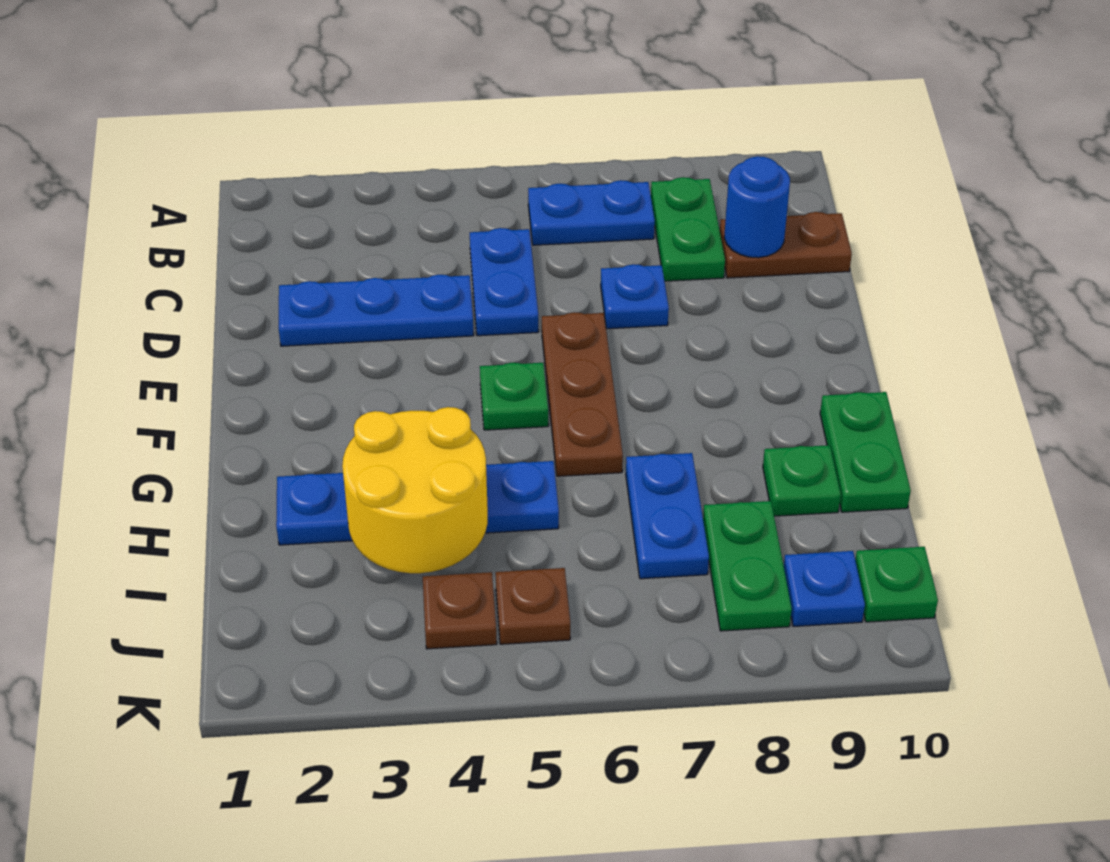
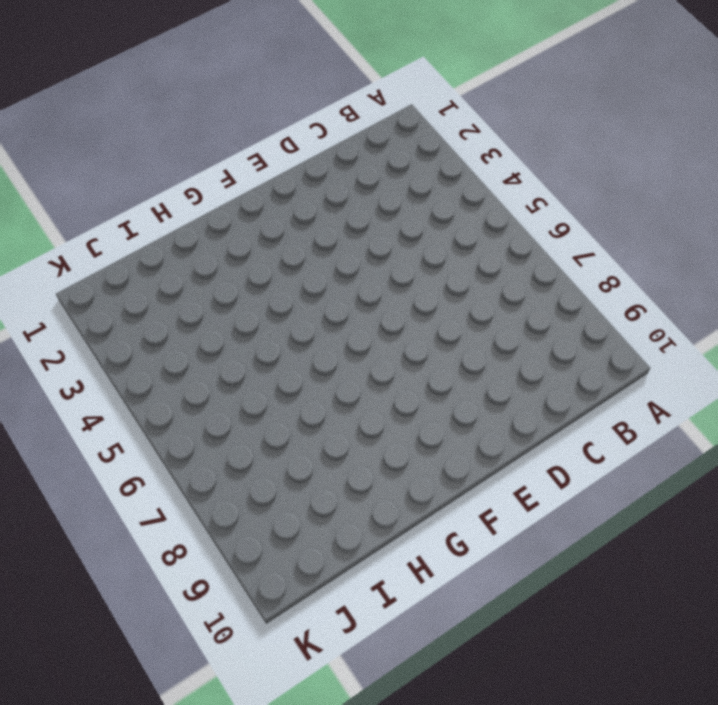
none -> blue plate B6:B7 level 1
none -> green plate B8:C8 level 1
none -> blue plate C5:D5 level 1

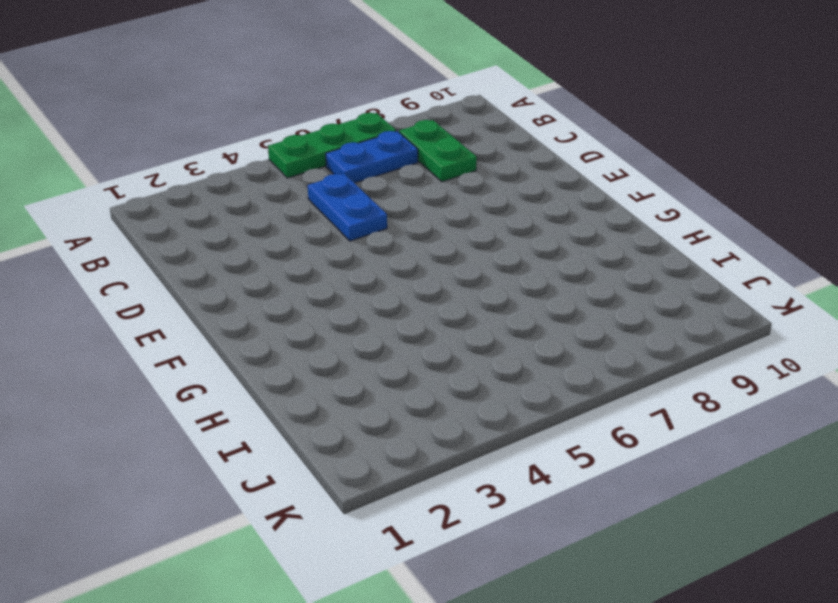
green plate A5:A7 level 1 -> none
none -> brown plate C9:C10 level 1
none -> blue plate D2:D4 level 1
none -> blue plate D7 level 1

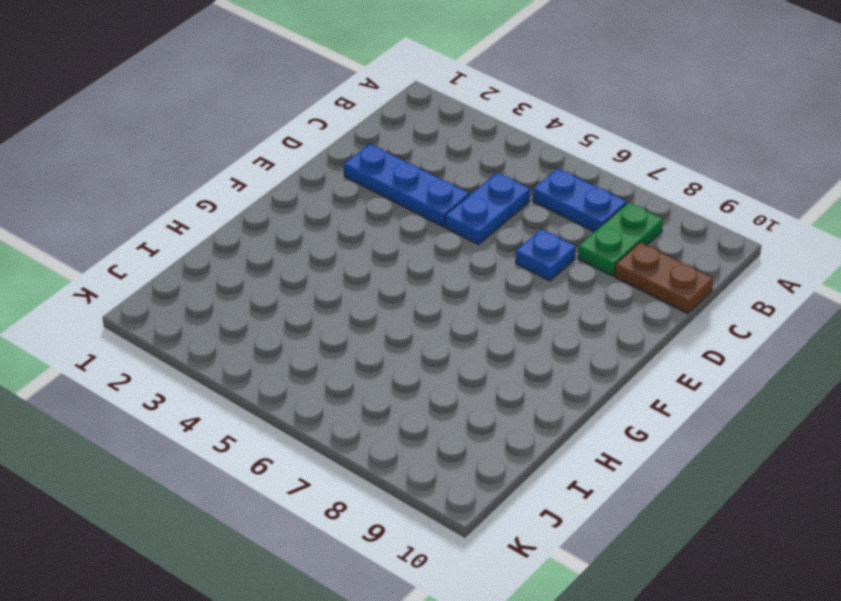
none -> brown plate E6:G6 level 1
none -> green plate F5 level 1
none -> green plate G10:H10 level 1

